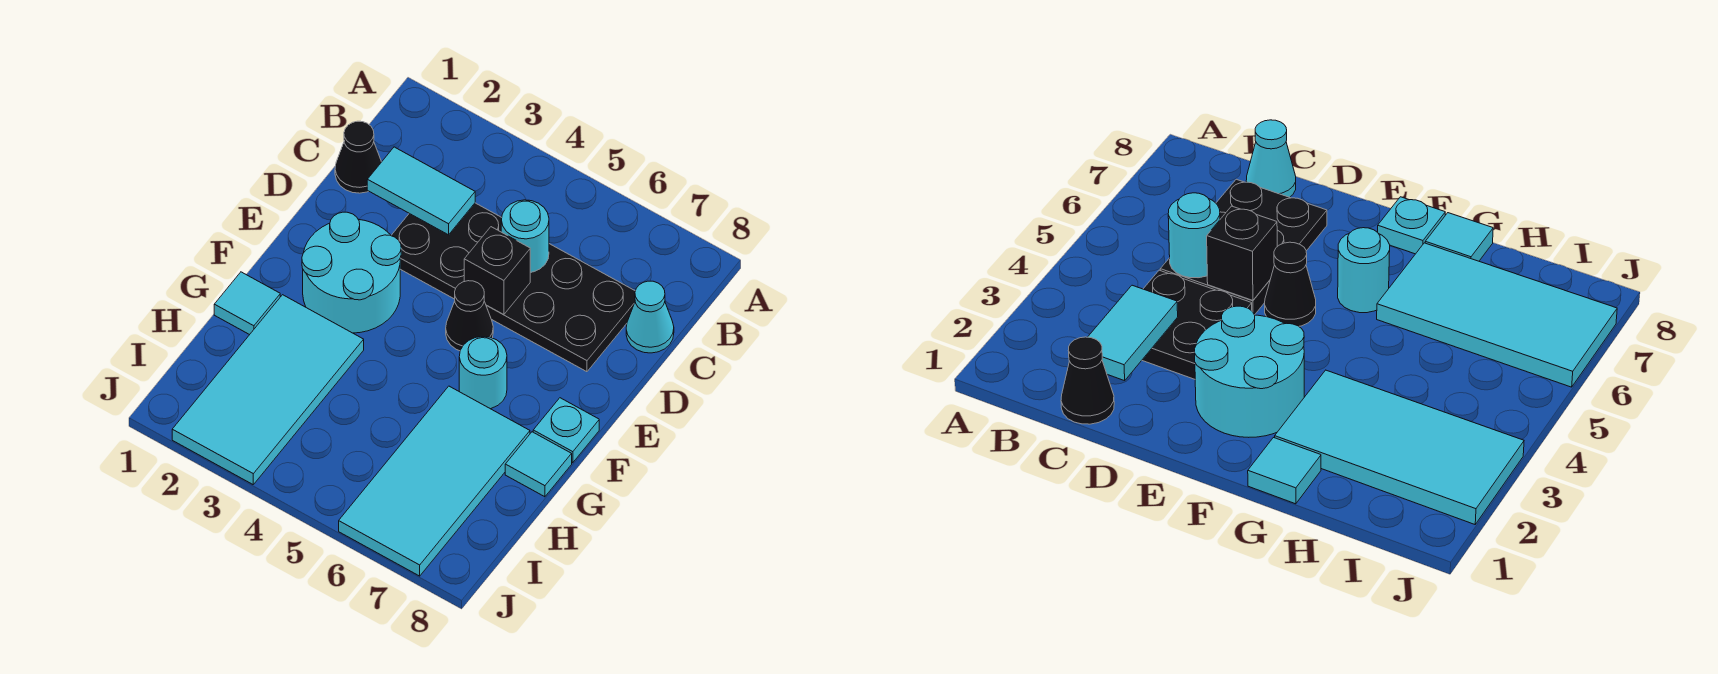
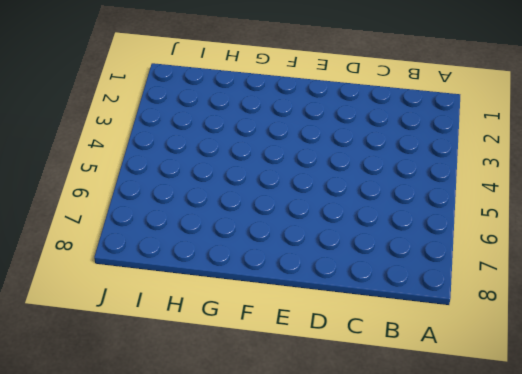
none -> black cone C1 level 1
none -> black plate C3:D4 level 1
none -> black plate C5:D7 level 1

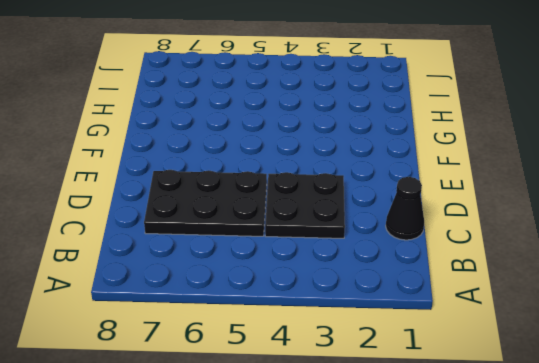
none -> cyan cone C8 level 1
none -> cyan round brick E2:F3 level 1
none -> black cone E5 level 1

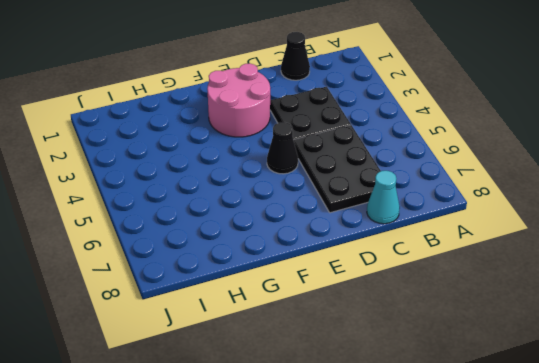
pink round brick E2:F3 level 1 -> cyan round brick E2:F3 level 1
none -> cyan round brick F6 level 1
none -> cyan plate F8 level 1
none -> cyan tile G1 level 1

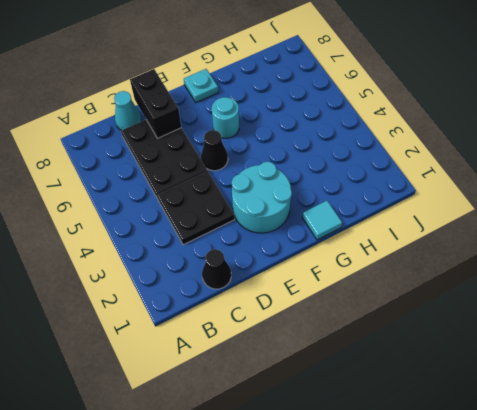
black brick D7:D8 level 2 -> none
none -> cyan tile G2:J3 level 1
none -> cyan tile G6:J7 level 1
none -> cyan tile G8 level 1

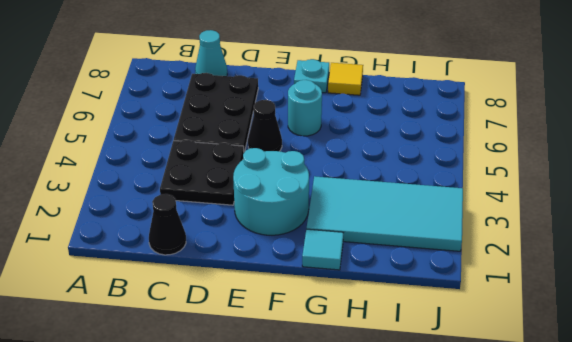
yellow tile G8 level 1 -> cyan tile G8 level 1
none -> cyan tile G6:J7 level 1
none -> cyan tile C2:C3 level 2
none -> cyan round brick C5 level 2

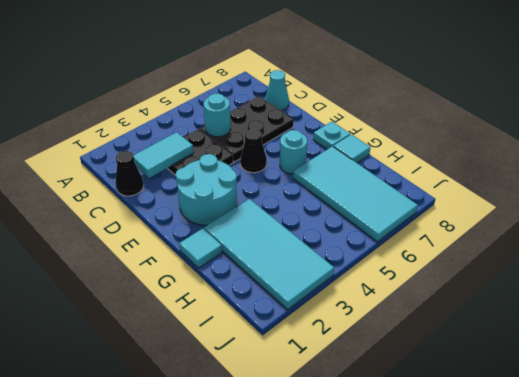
none -> black brick D5 level 2

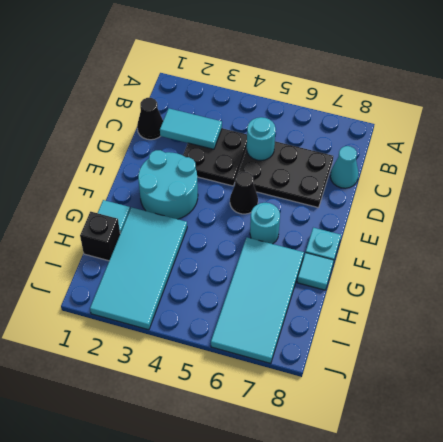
black brick H1 level 1 -> black brick D5 level 2

